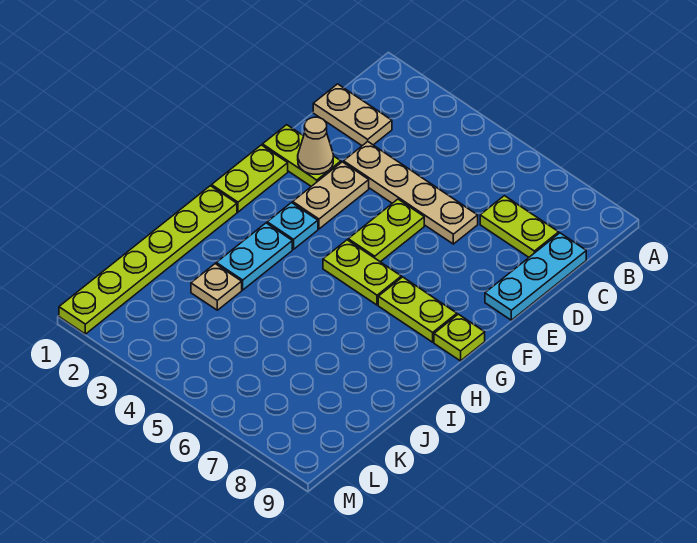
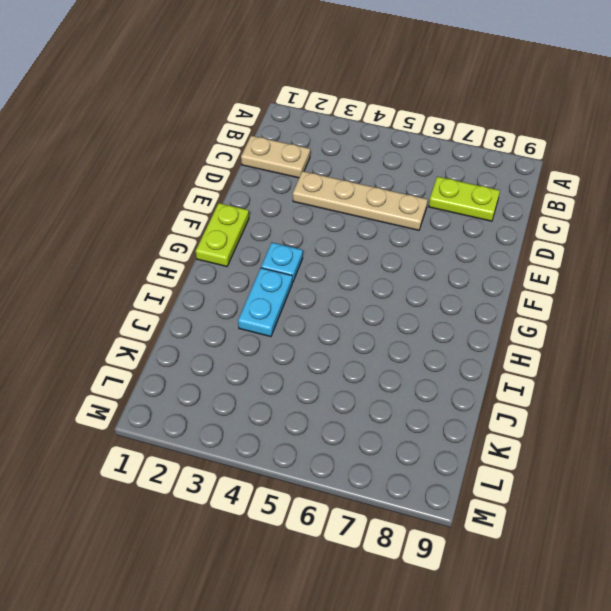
none -> cyan plate C9:E9 level 1
none -> lime plate E1:E2 level 1
none -> tan plate E3:F3 level 1

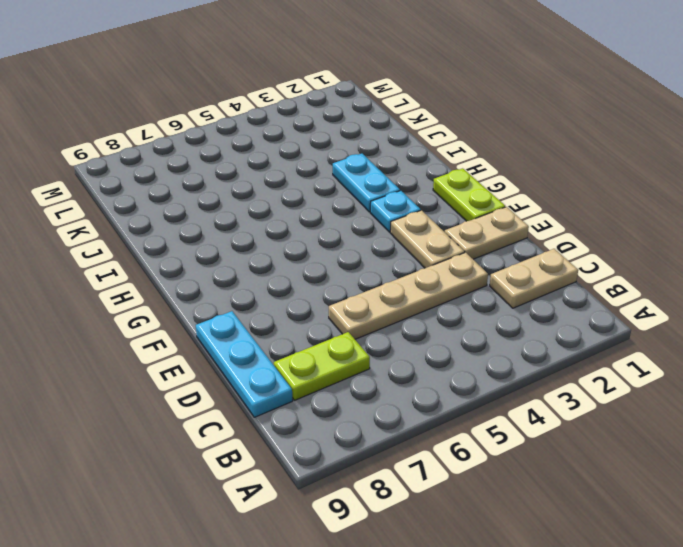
tan plate E1:E2 level 1 -> lime plate E1:E2 level 1
none -> lime plate E5:F5 level 1
none -> lime plate G5:G6 level 1
none -> lime plate G7:G8 level 1

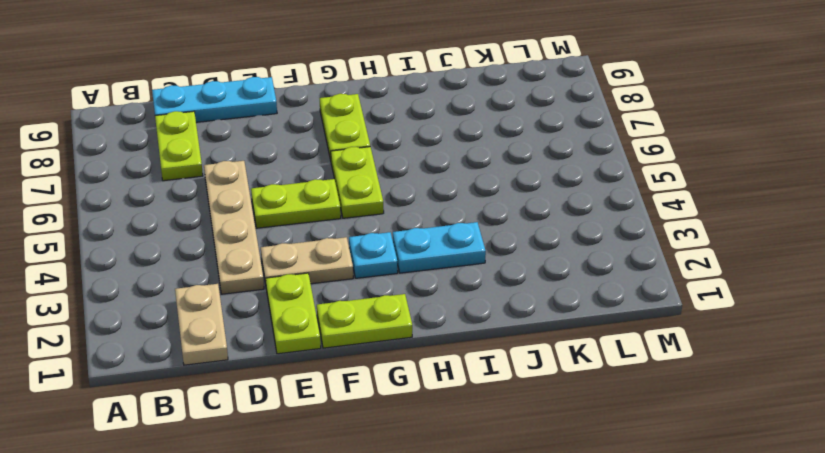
none -> lime plate G9 level 1
none -> lime plate H1:M1 level 1
none -> tan plate J3 level 1

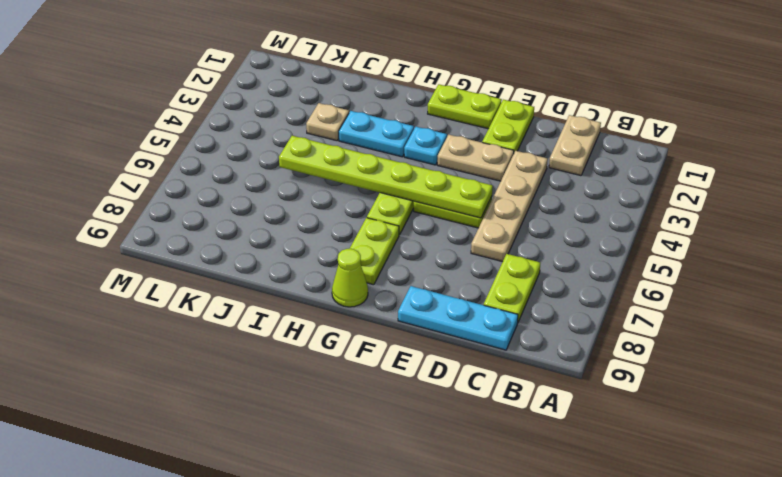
lime plate E5:J5 level 2 -> lime plate H1:M1 level 1
lime cone G9 level 1 -> lime plate G9 level 1
none -> tan cone E2 level 2

